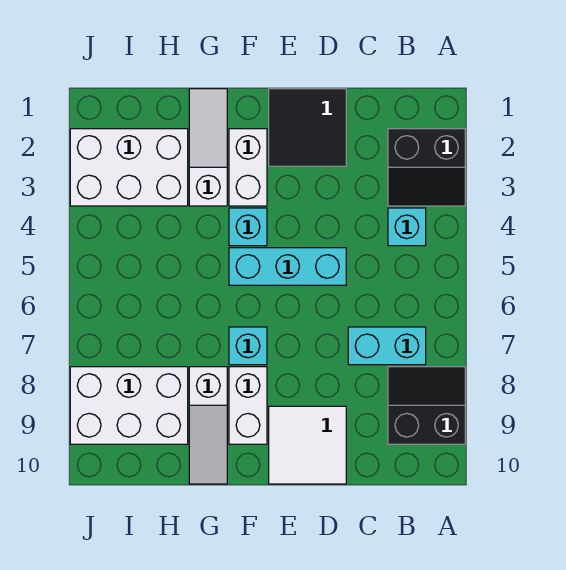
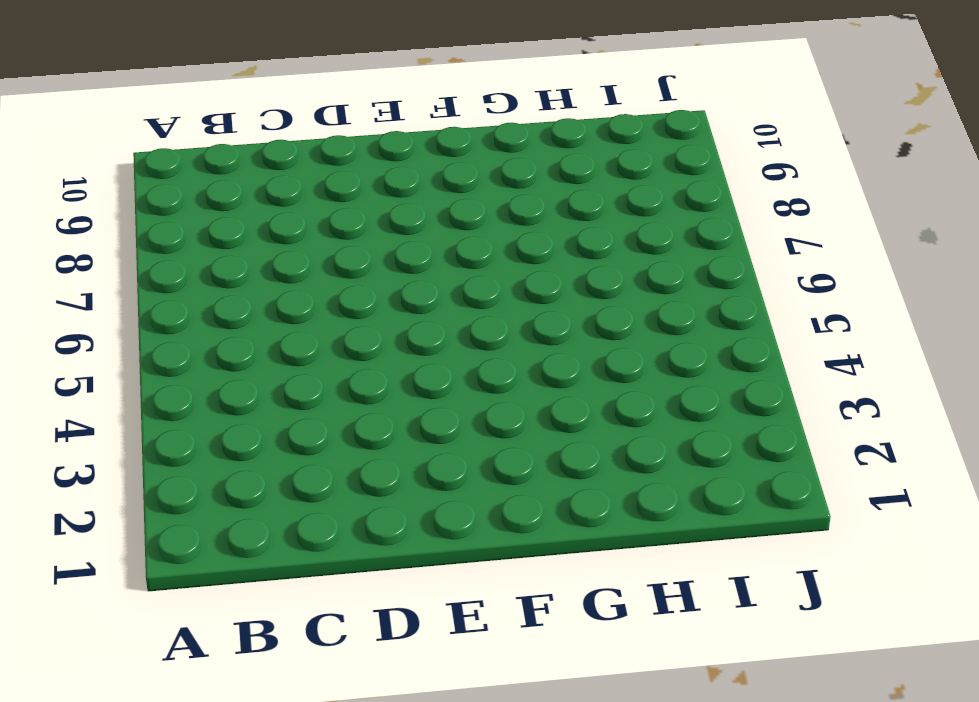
none -> black slope A2:B3 level 1 top 2
none -> black slope A8:B9 level 1 top 9
none -> cyan brick B4 level 1

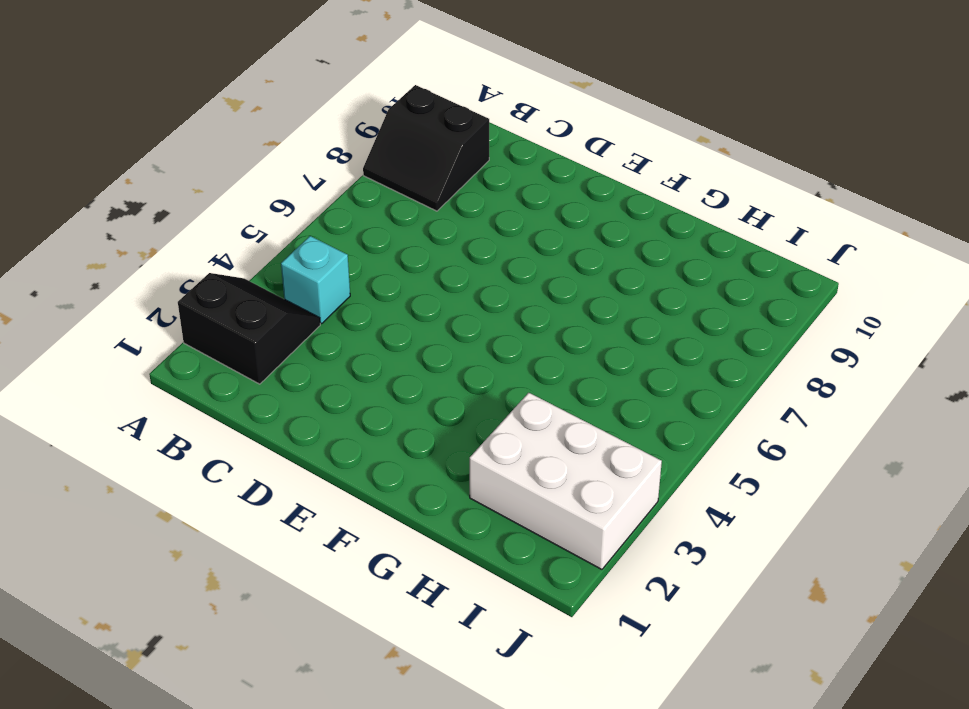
none -> cyan brick B7:C7 level 1
none -> black tile D1:E2 level 1
none -> cyan brick D5:F5 level 1

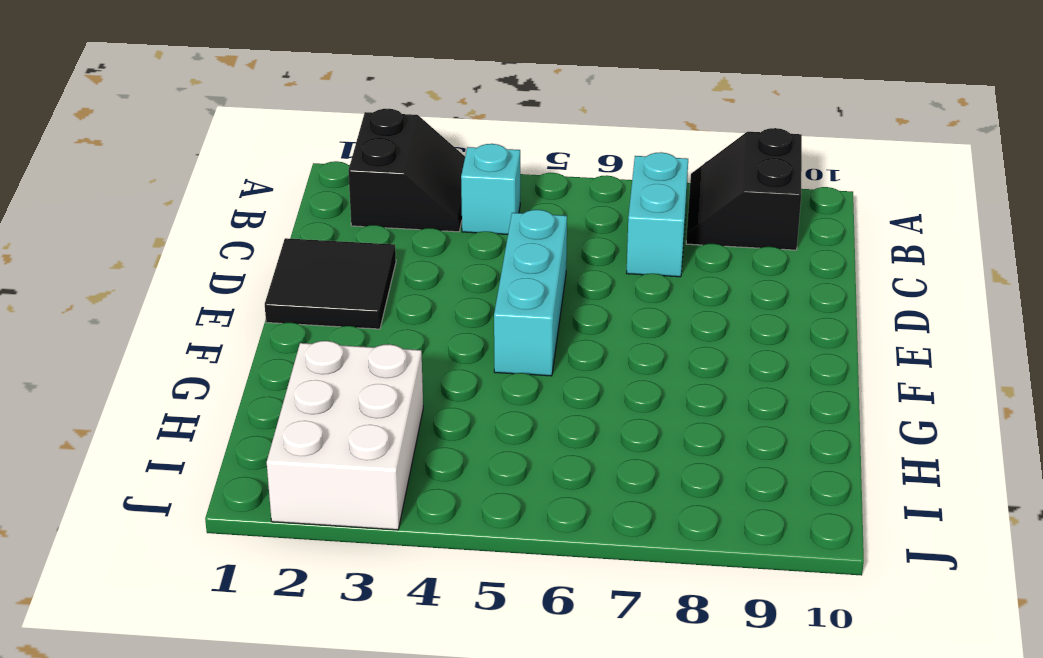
none -> white tile D9:E10 level 1
none -> white brick F2:F3 level 1
none -> cyan brick F4 level 1

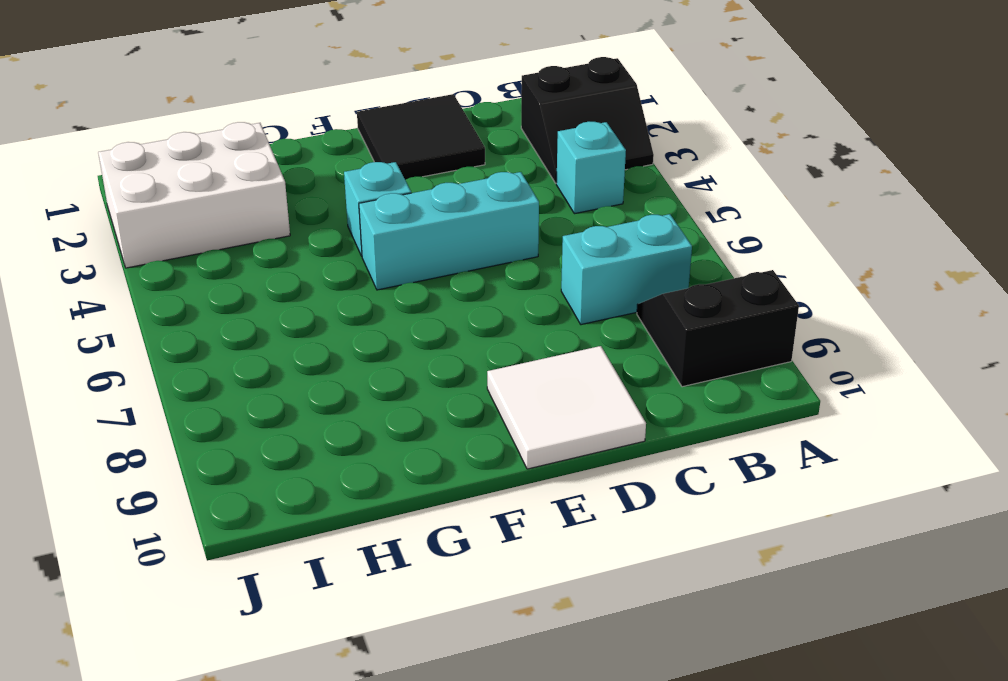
none -> white brick F2:F3 level 1
none -> cyan brick F7 level 1
none -> white brick F8:F9 level 1

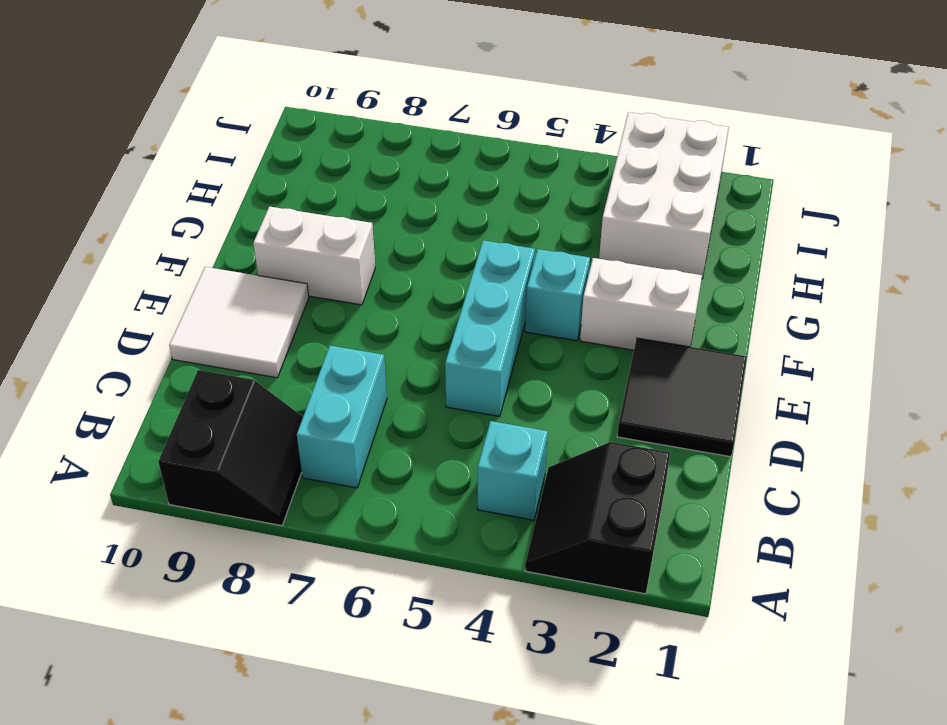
none -> cyan brick F7 level 1
none -> white slope G1:G3 level 1 top 3
none -> white slope G8:G10 level 1 top 8

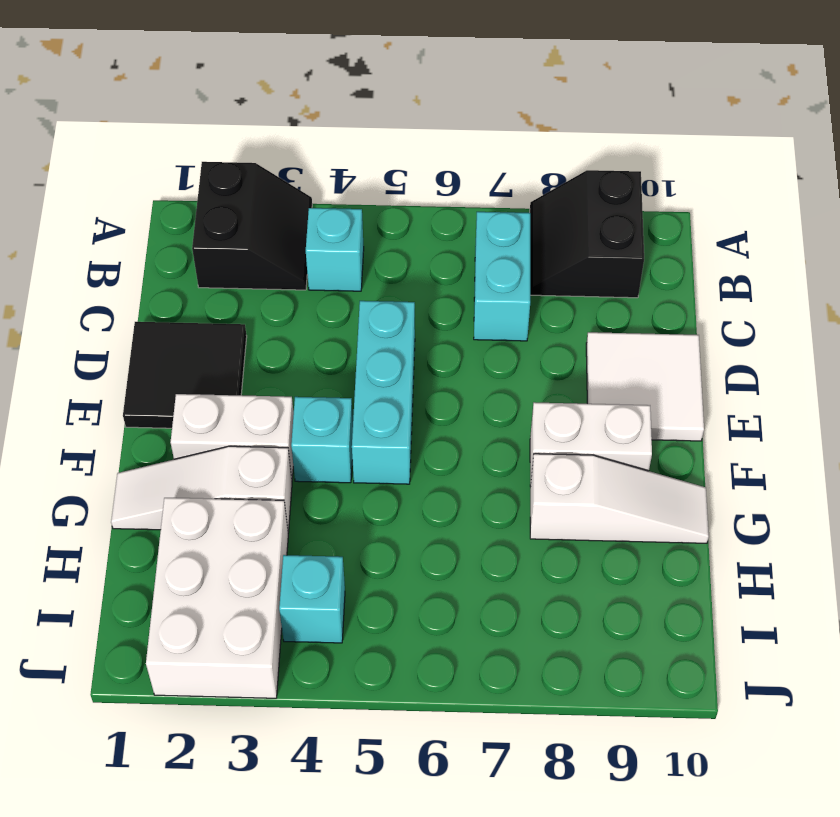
cyan brick I4 level 1 -> cyan brick F7 level 1
none -> white brick H8:J9 level 1

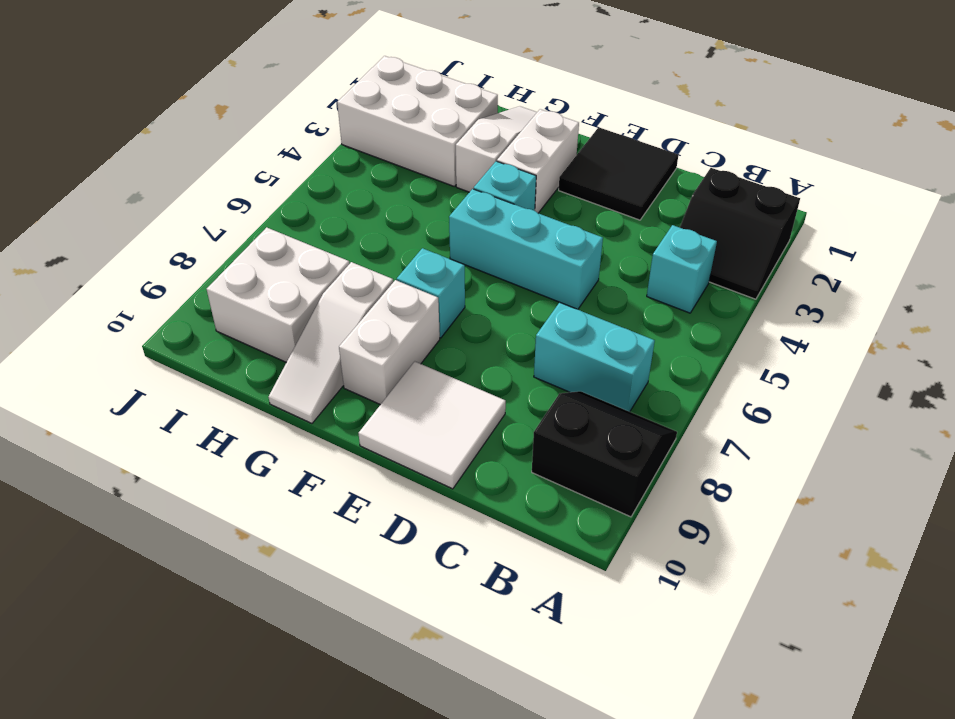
white brick H8:I9 level 1 -> white brick H8:J9 level 1

